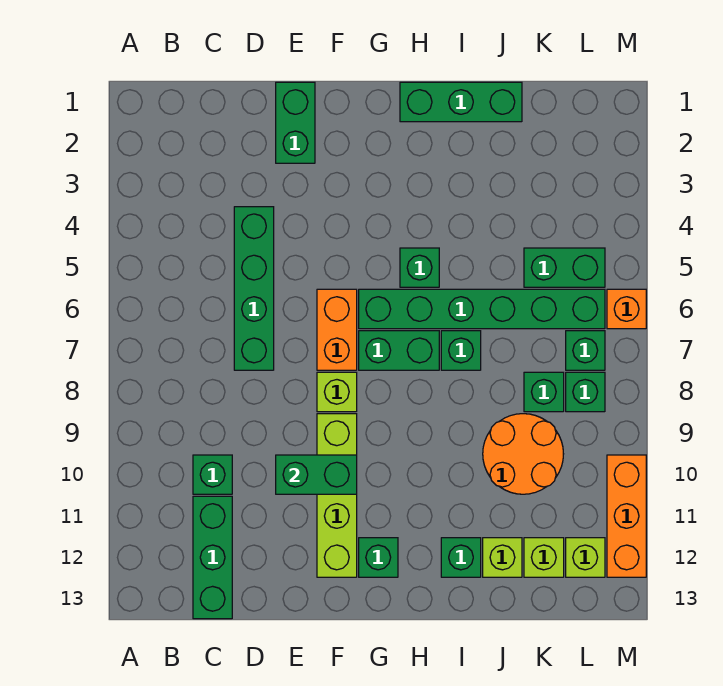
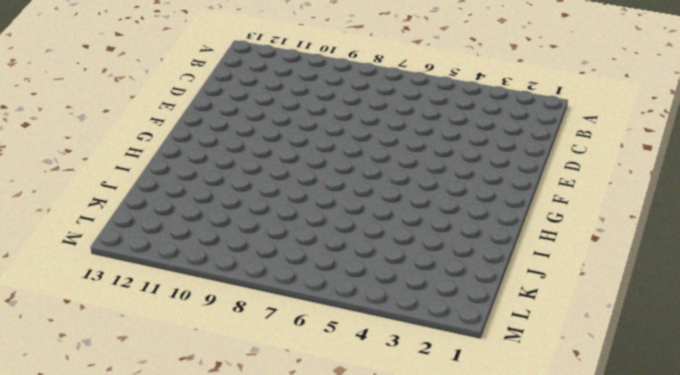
none -> green brick C10 level 1
none -> green brick C11:C13 level 1
none -> green brick D4:D7 level 1

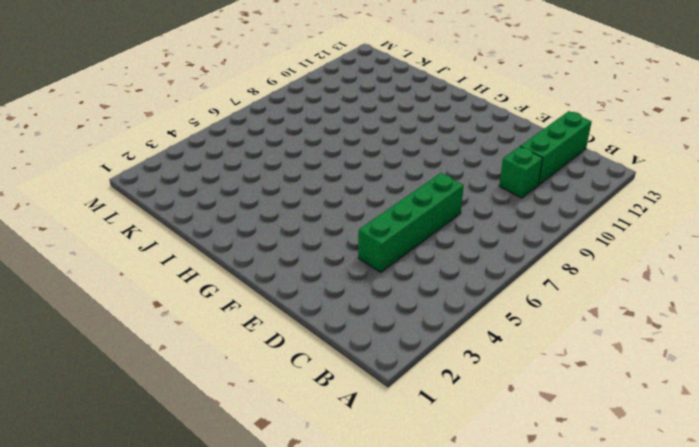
none -> green brick E1:E2 level 1
none -> orange brick F6:F7 level 1
none -> lime brick F8 level 1

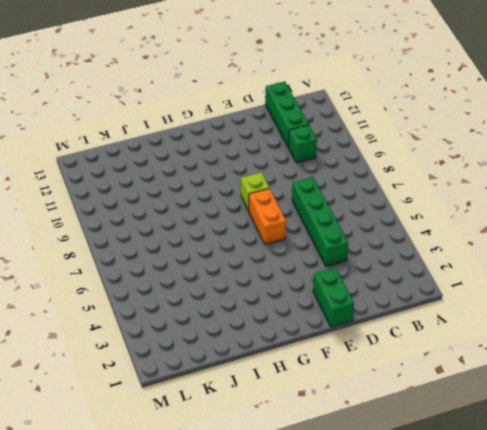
none -> lime brick F9:F12 level 1
none -> green brick G6:L6 level 1
none -> green brick G7:H7 level 1

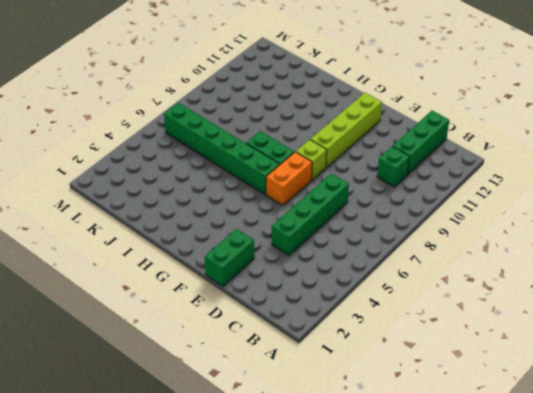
none -> green brick G12 level 1
none -> green brick H1:J1 level 1
none -> green brick H5 level 1

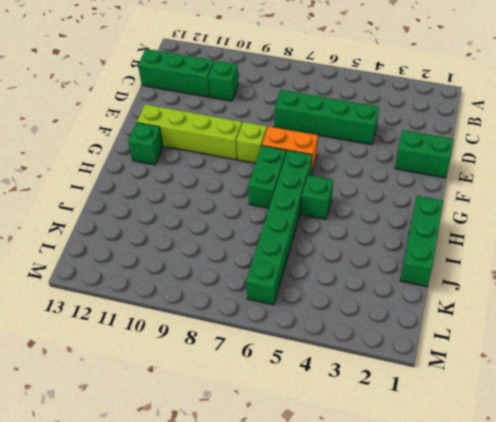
none -> green brick I7 level 1
none -> green brick I12 level 1
none -> orange round brick J9:K10 level 1

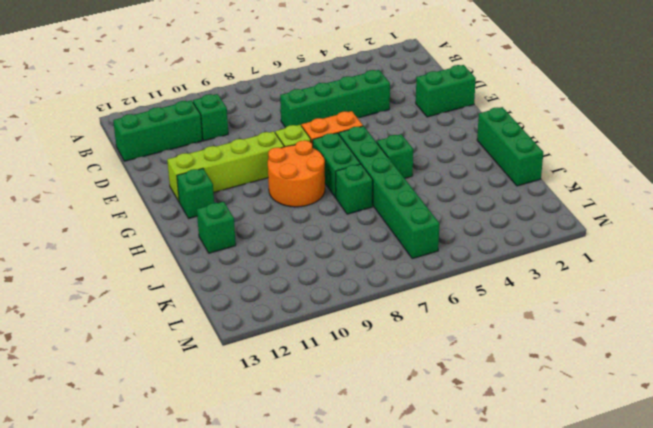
orange round brick G8:H9 level 1 -> orange round brick J9:K10 level 1
none -> lime brick J12 level 1
none -> green brick K5:L5 level 1
none -> green brick K8 level 1

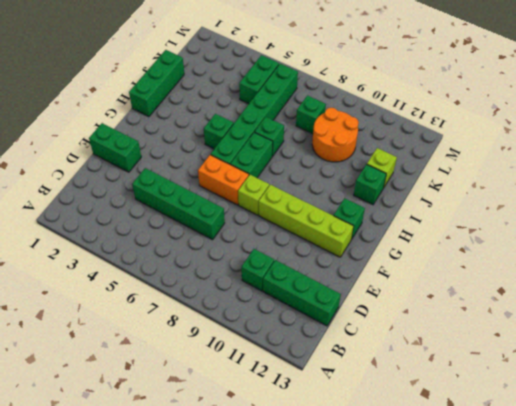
none -> lime brick K12 level 1
none -> green brick L7 level 1
none -> green brick L8 level 1

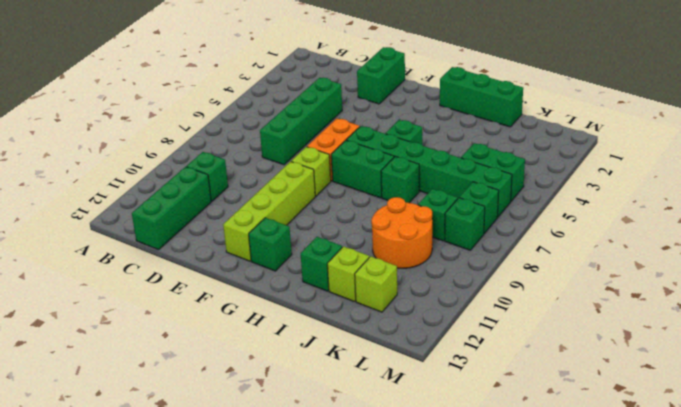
none -> lime brick L12 level 1
none -> orange brick M6 level 1
none -> orange brick M10:M12 level 1

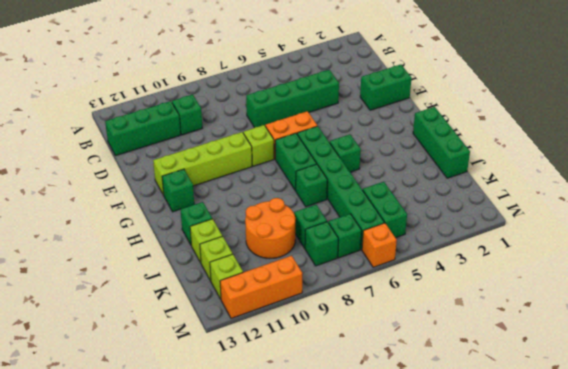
none -> green brick E10:F10 level 2

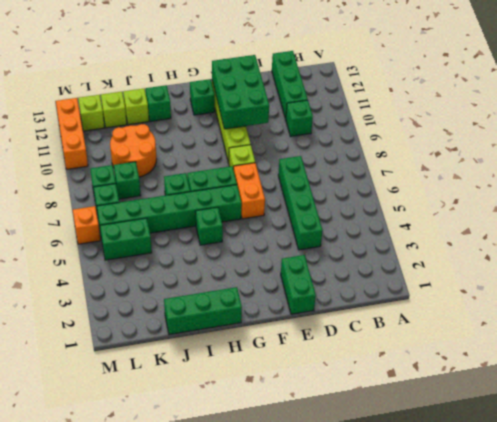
green brick E10:F12 level 2 -> green brick E10:F10 level 2

